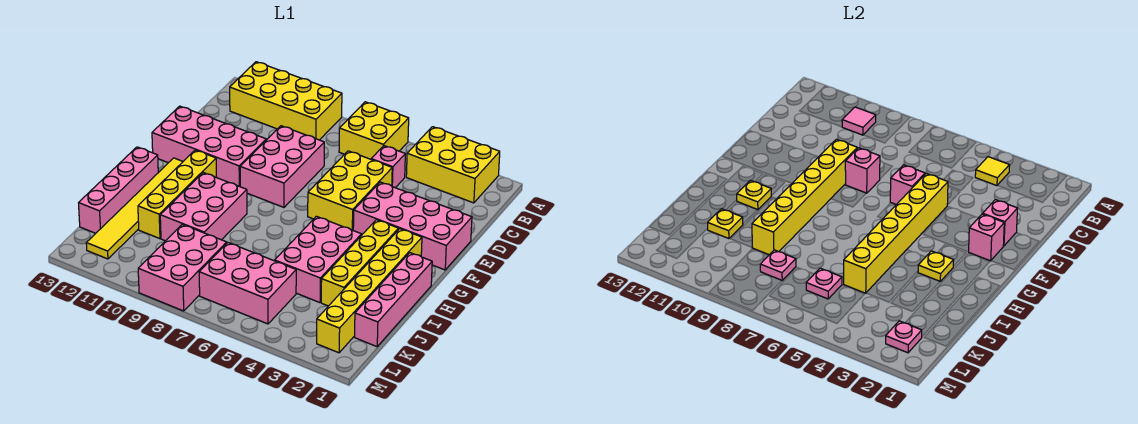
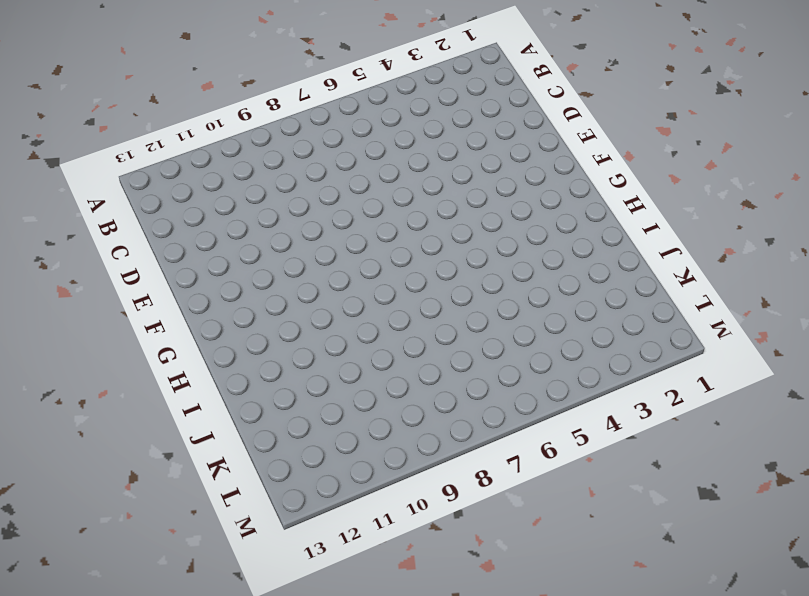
none -> yellow brick A2:B4 level 1
none -> yellow brick A6:B7 level 1
none -> yellow brick A9:B12 level 1
none -> pink brick C5 level 1

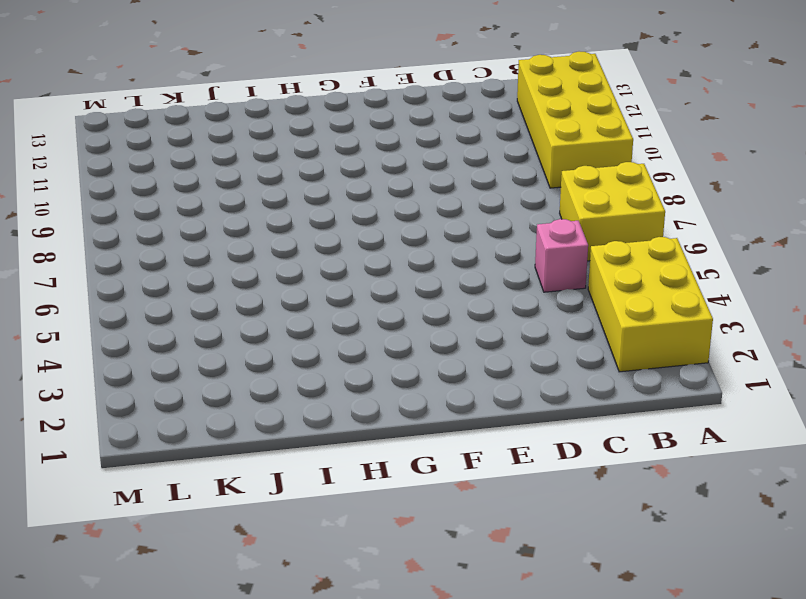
none -> yellow brick D5:F6 level 1
none -> pink brick D8:F9 level 1
none -> pink brick E1:F4 level 1
none -> pink brick E10:F13 level 1

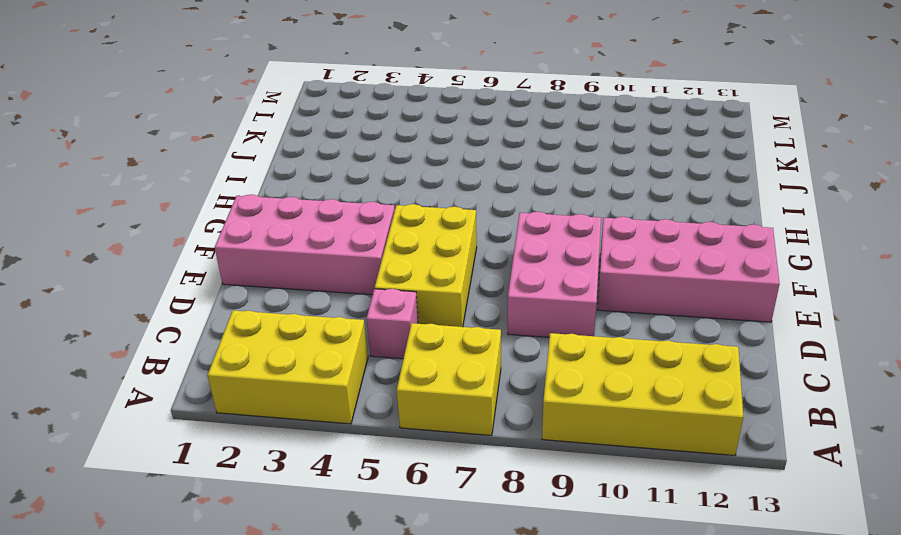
none -> yellow brick G2:L2 level 1
none -> yellow brick G3:J3 level 1
none -> yellow brick G11:J11 level 1
none -> yellow tile G12:L12 level 1

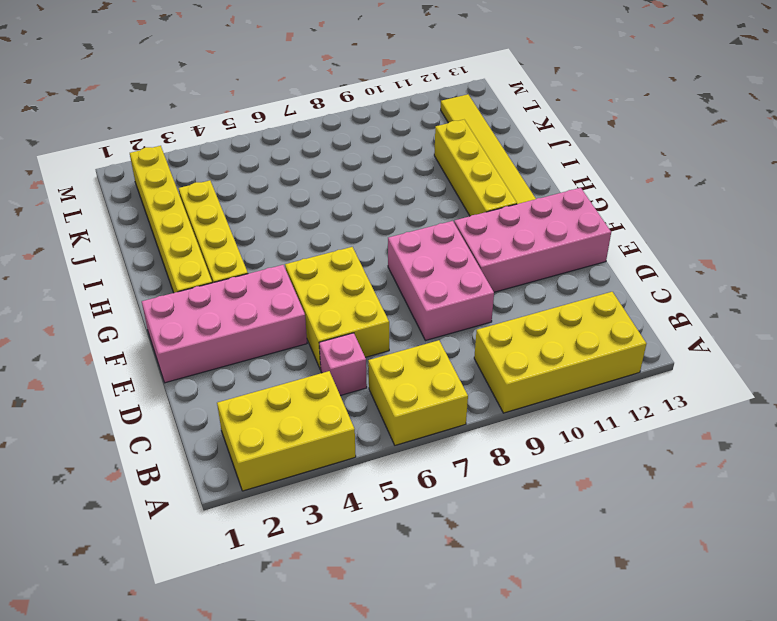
none -> pink brick H1:K1 level 1
none -> pink brick H4:J5 level 1
none -> pink brick H9:J10 level 1
none -> pink brick H13:K13 level 1

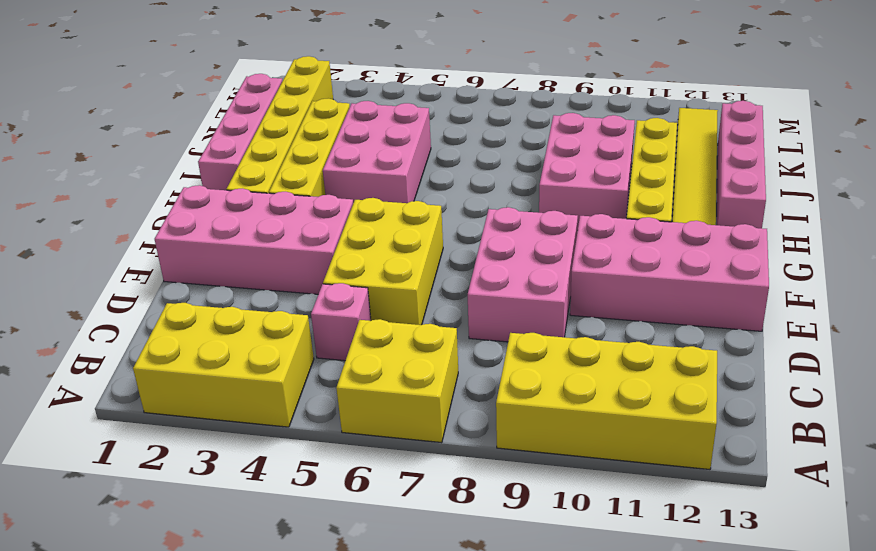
none -> pink brick K5:L7 level 1
none -> pink brick K8:M9 level 1
none -> yellow tile B4 level 2
none -> pink tile B10 level 2

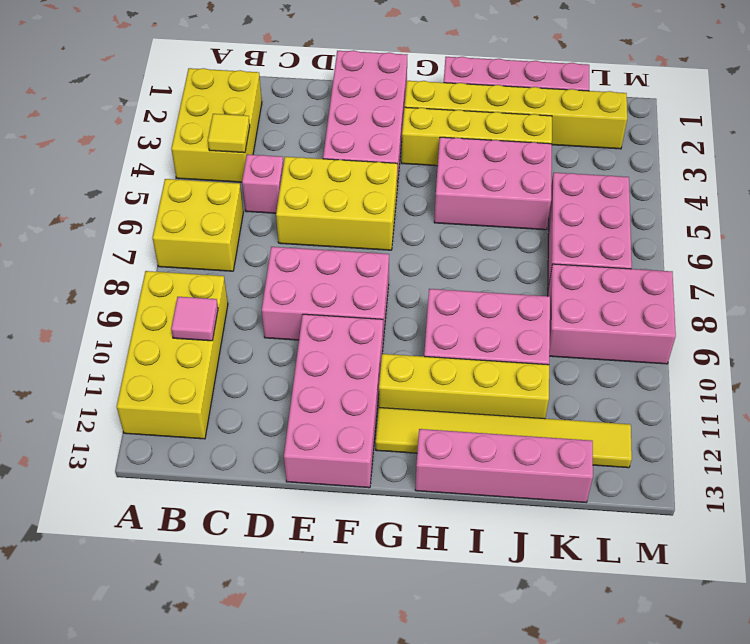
none -> pink brick E2 level 2
none -> yellow brick E5:J5 level 2
none -> pink brick E6 level 2
none -> pink brick E8 level 2

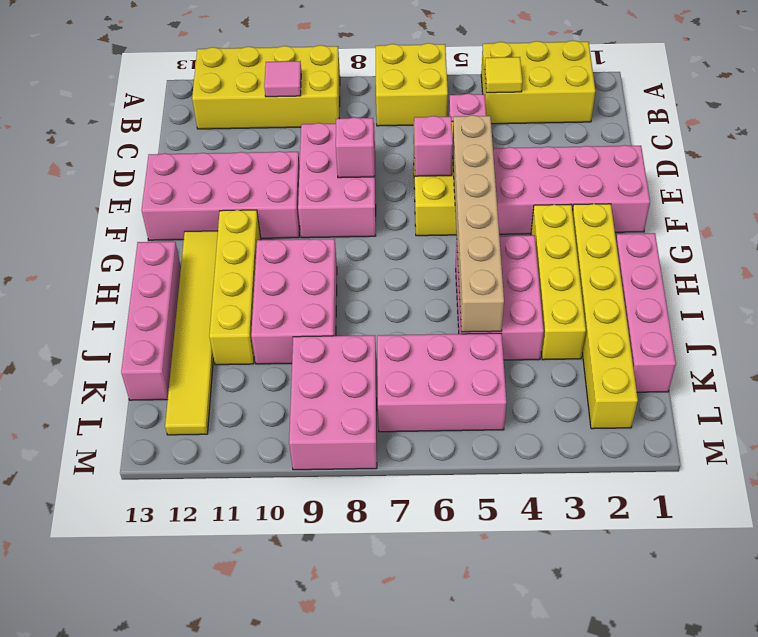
tan brick E5:J5 level 2 -> yellow brick E5:J5 level 2
none -> pink brick E2 level 2
none -> yellow brick E9:J9 level 2
none -> pink brick F2 level 2
none -> yellow plate H3 level 2

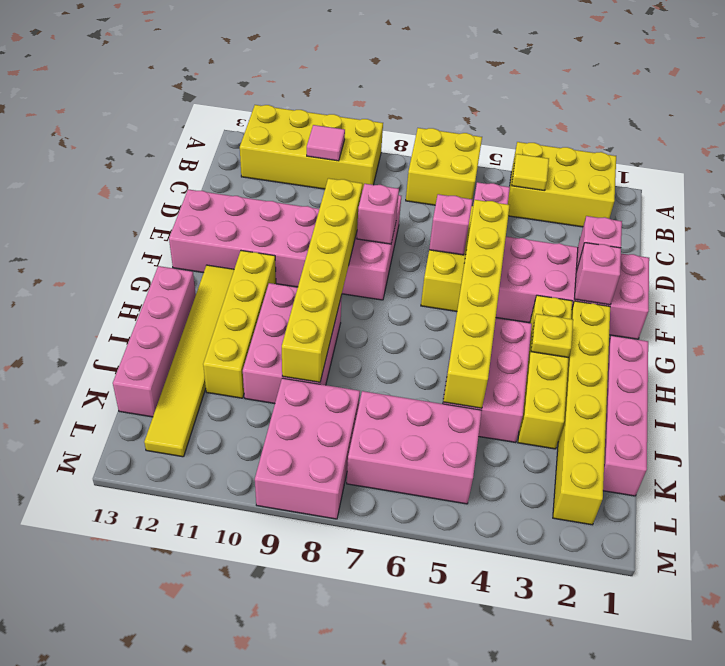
none -> yellow plate H11 level 2
none -> yellow plate J11 level 2
none -> pink plate K6 level 2
none -> pink plate K8 level 2

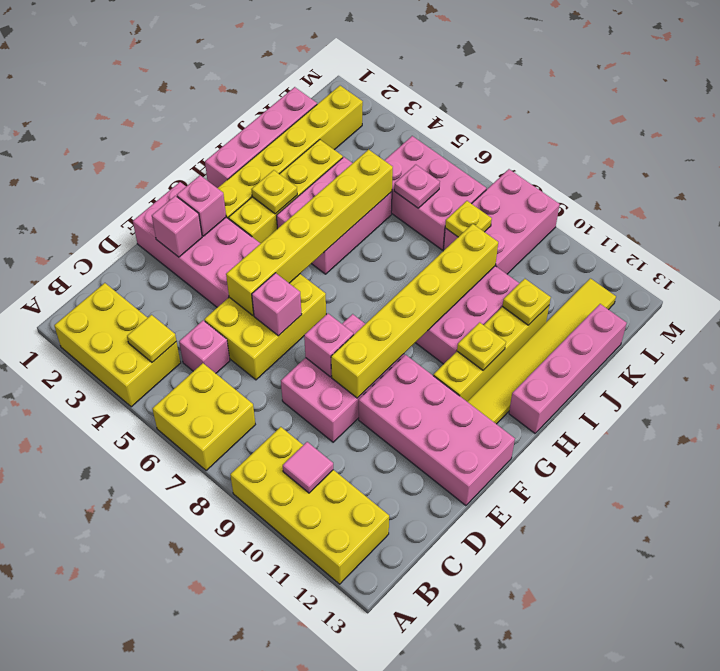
yellow plate K8 level 2 -> pink plate K8 level 2
none -> pink plate L2 level 2

